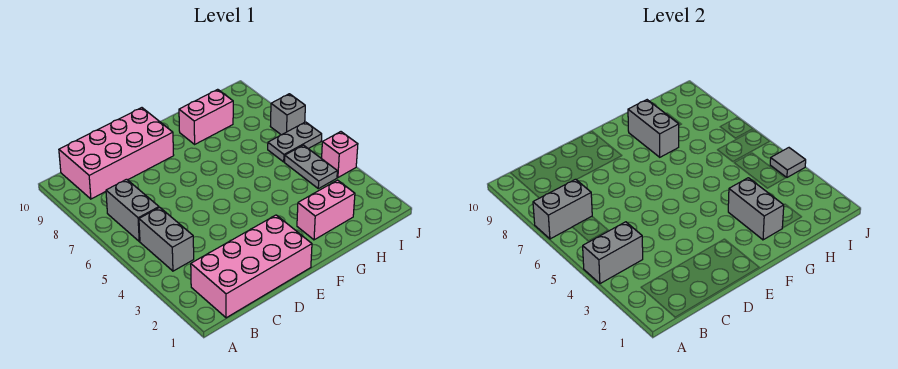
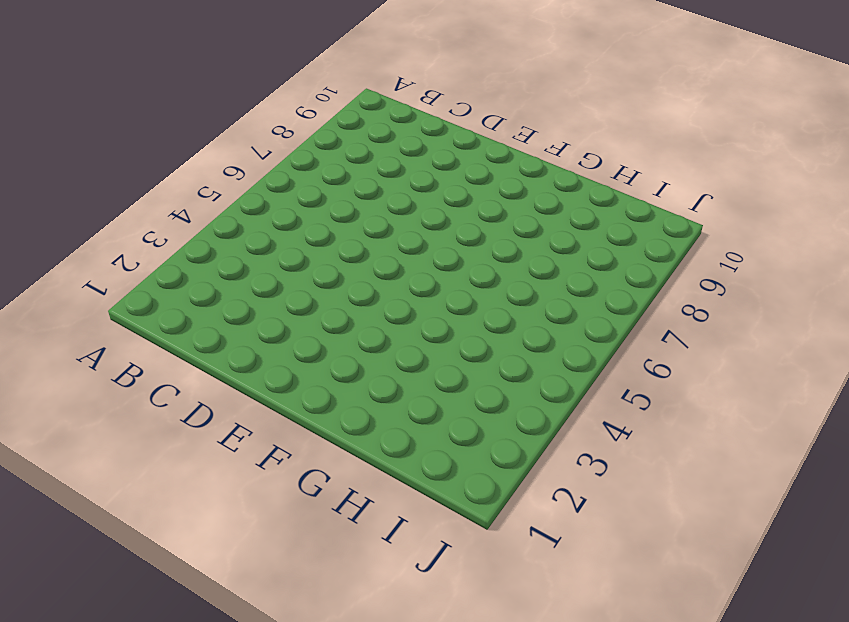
none -> pink brick B1:E2 level 1
none -> grey brick B4:B5 level 1
none -> grey brick B6:B7 level 1

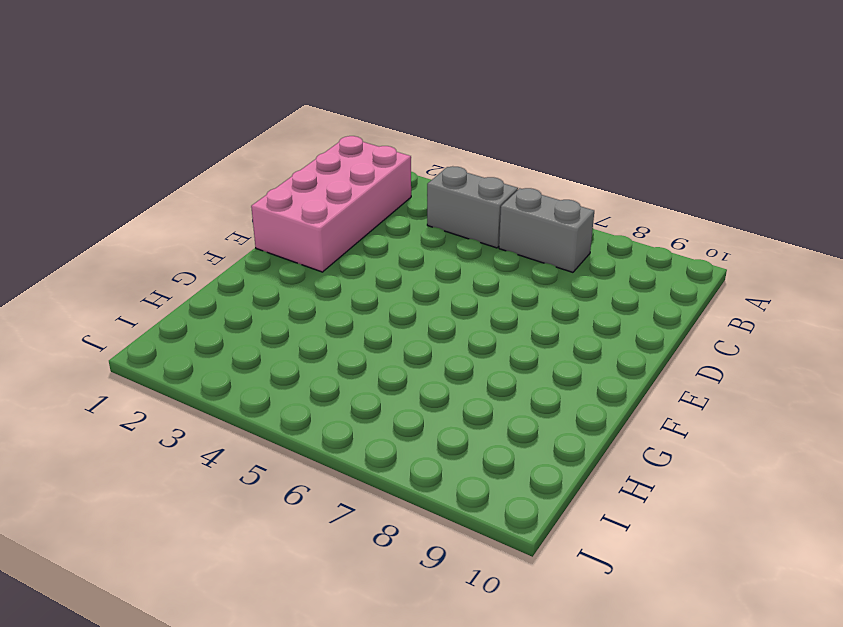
none -> pink brick B9:E10 level 1
none -> pink brick G2:H2 level 1
none -> pink brick G9:H9 level 1

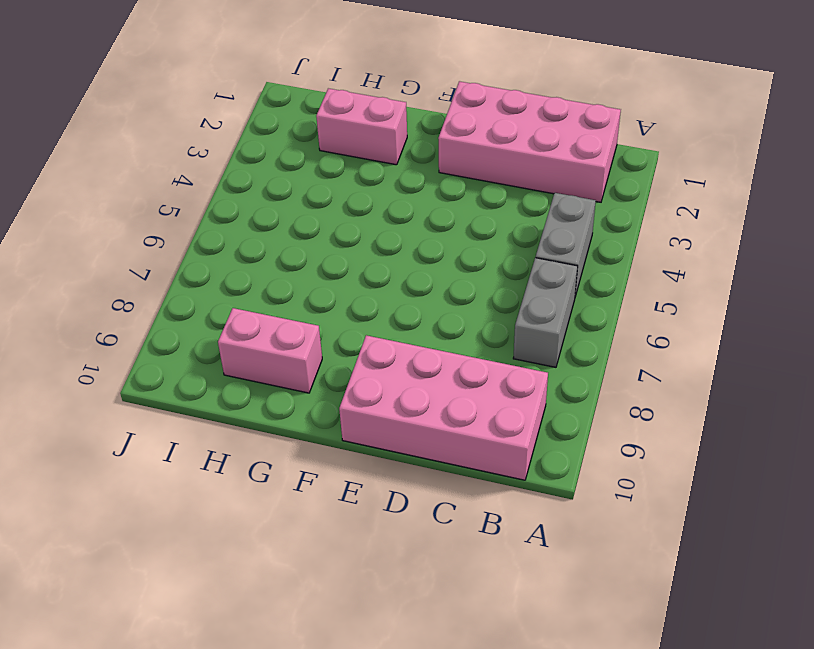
none -> grey plate I4:I5 level 1
none -> grey plate I6:J6 level 1
none -> pink brick J4 level 1

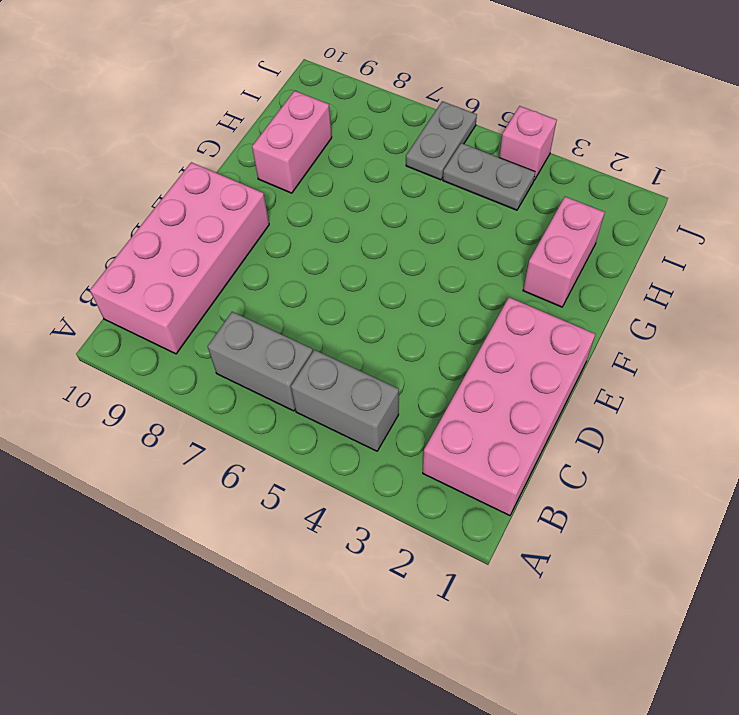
none -> grey brick J7 level 1
none -> grey brick A4:B4 level 2
none -> grey brick A7:B7 level 2

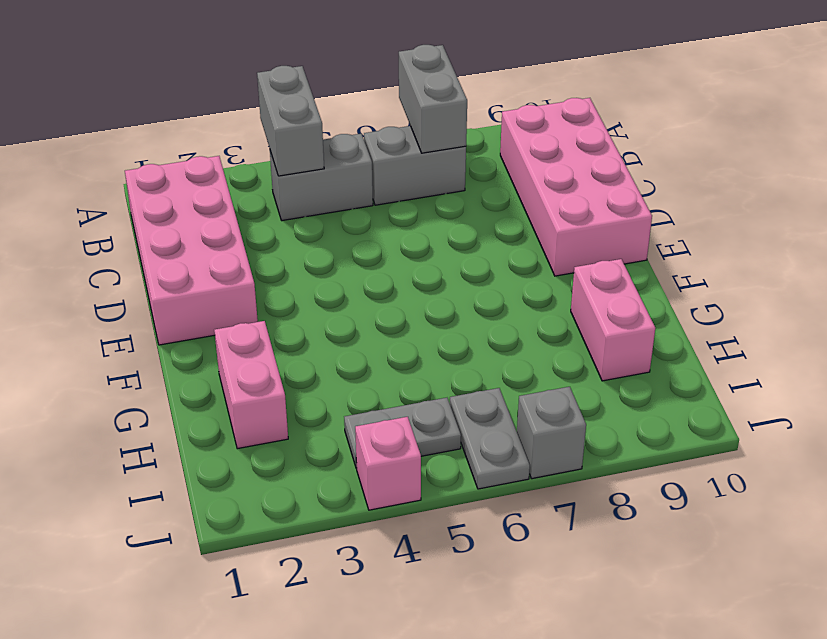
none -> grey brick G2:G3 level 2
none -> grey brick G8:G9 level 2
none -> grey tile J4 level 2

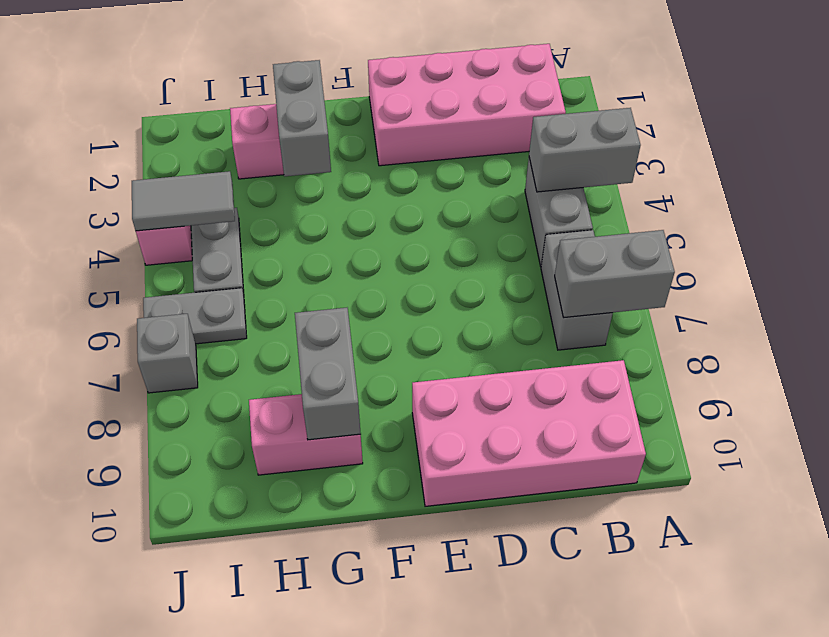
grey tile I4:J4 level 2 -> grey tile J4 level 2

